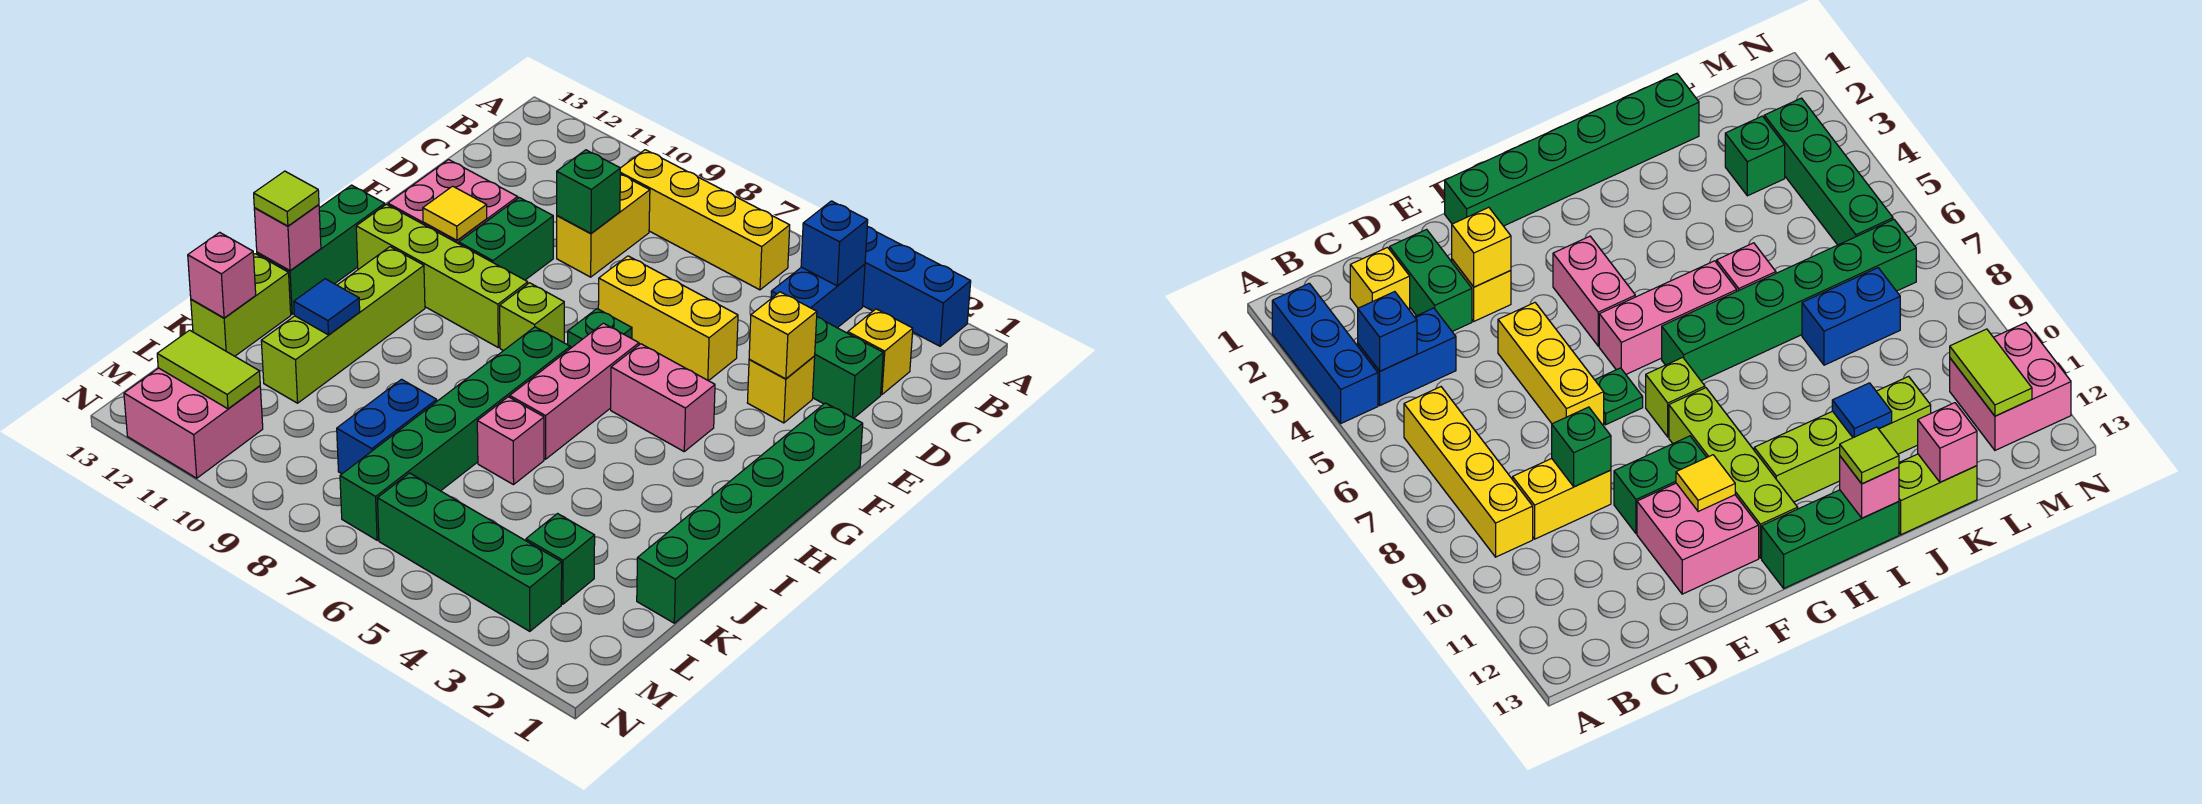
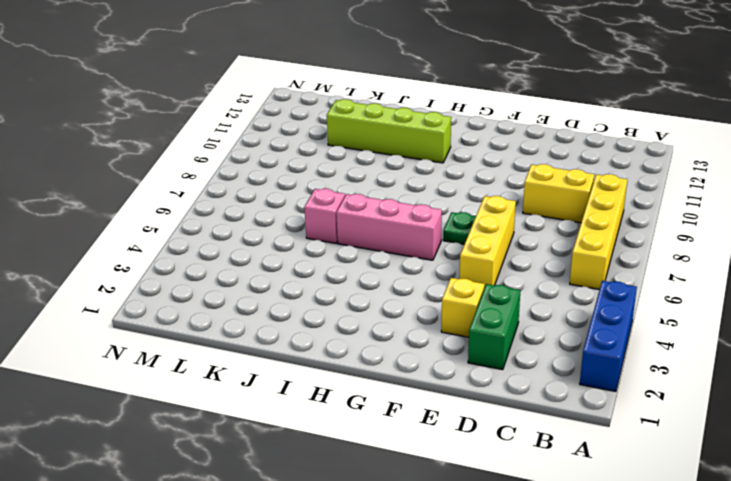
none -> blue brick B4:C4 level 1
none -> yellow brick C2 level 1
none -> green brick E10:F10 level 1
none -> pink brick E11:F12 level 1

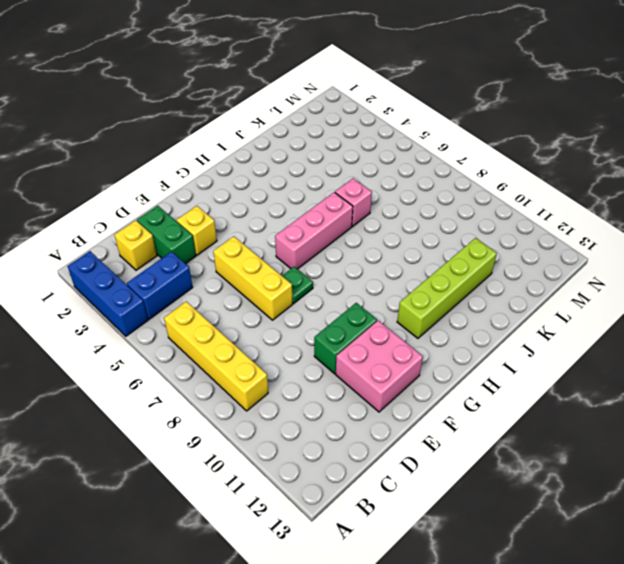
none -> yellow brick C9:D9 level 1
none -> green brick F1:K1 level 1
none -> pink brick G4:G5 level 1
none -> lime brick G8 level 1

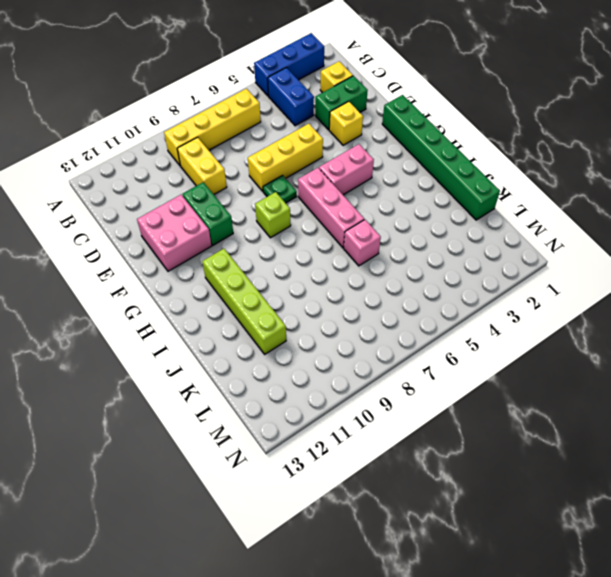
none -> lime brick G9:G12 level 1
none -> green brick G13:I13 level 1
none -> green brick H7:M7 level 1
none -> lime brick J13:K13 level 1

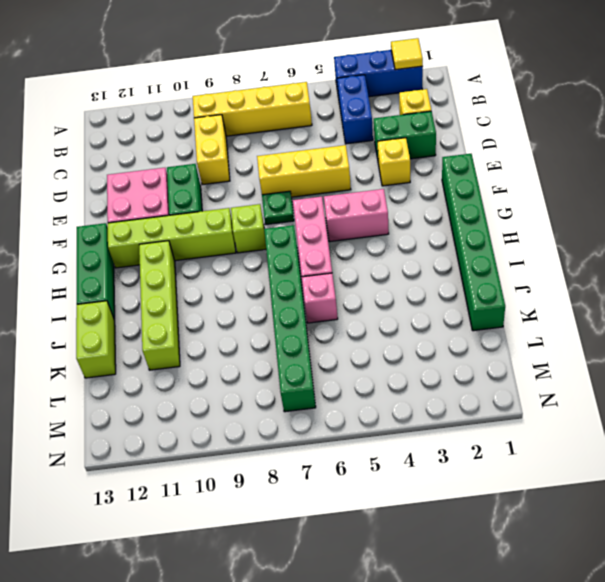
yellow tile A2 level 2 -> yellow tile F11 level 2
none -> blue brick K8:L8 level 1
none -> green brick L3 level 1
none -> green brick M3:M6 level 1
none -> pink brick M11:N12 level 1

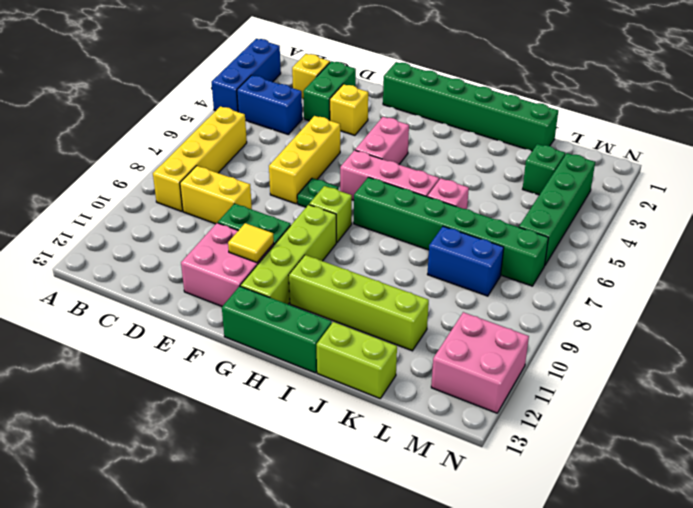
none -> blue brick B4 level 2
none -> green brick D9 level 2
none -> yellow brick E3 level 2
none -> pink brick I13 level 2

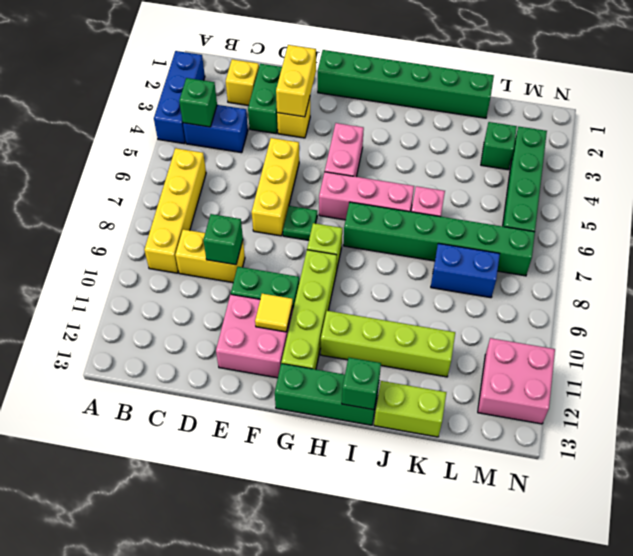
green brick B4 level 2 -> blue brick B4 level 2
yellow brick E2:E3 level 2 -> yellow brick E3 level 2
green brick I13 level 2 -> pink brick I13 level 2
none -> blue tile J11 level 2
none -> pink brick K13 level 2
none -> lime tile M11:M12 level 2
none -> lime tile I13 level 3

